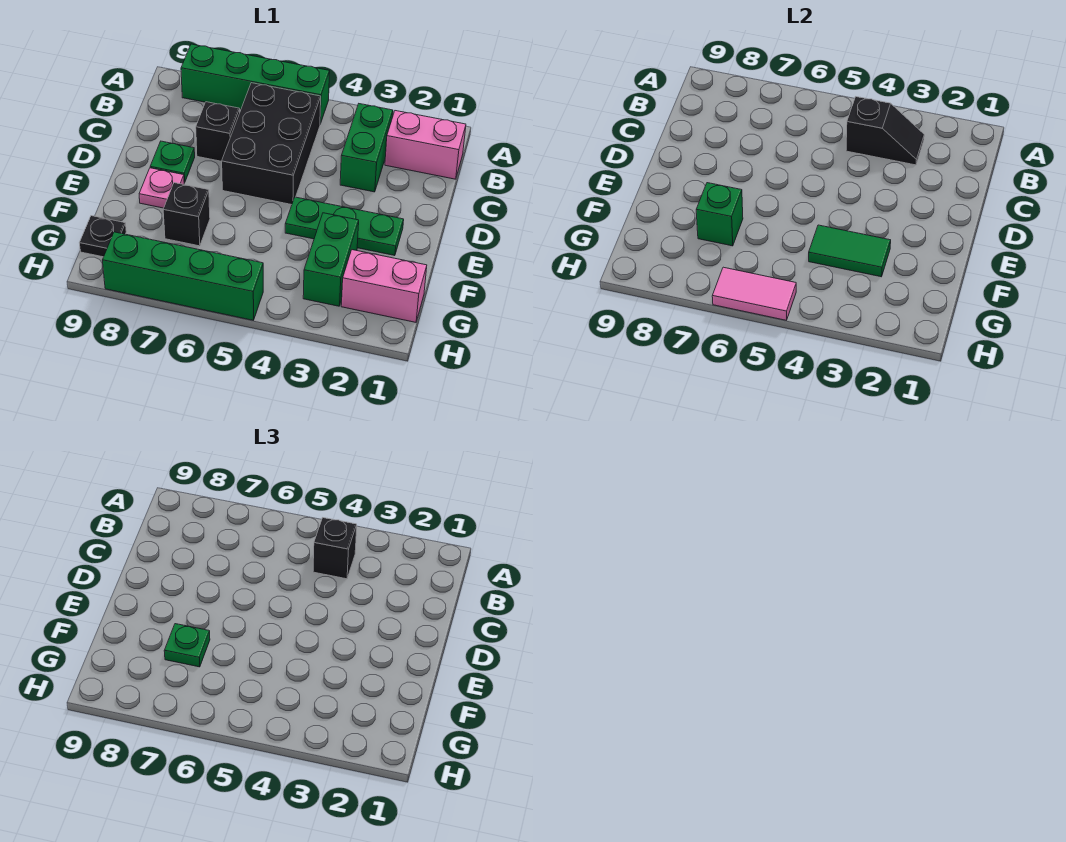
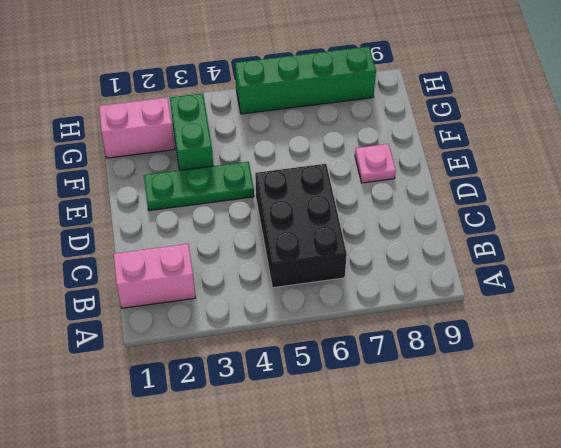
none -> green brick A5:A8 level 1
none -> green brick B3:C3 level 1
none -> black brick C7 level 1

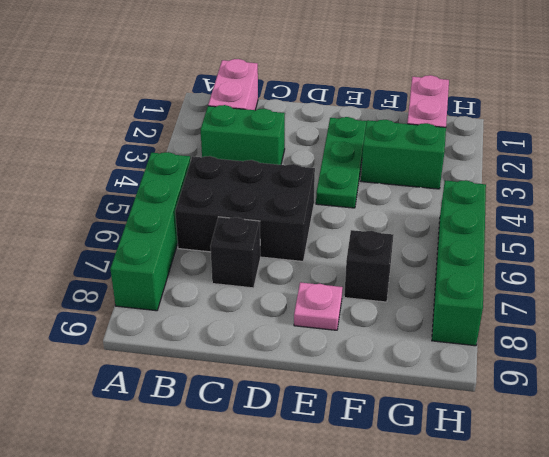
none -> green plate D8 level 1
none -> black plate G9 level 1
none -> black slope B3:B4 level 2 top 4

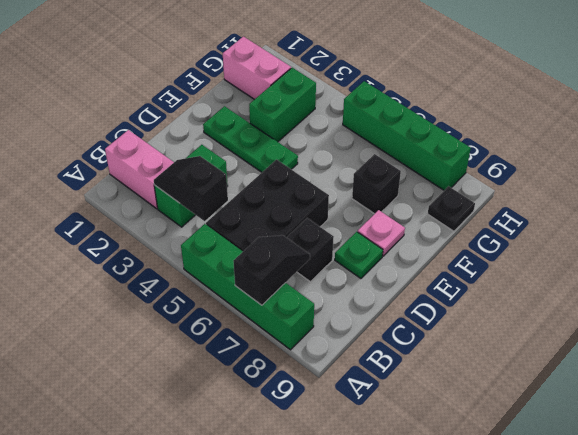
black slope A7:B7 level 2 top A -> none
none -> green tile F3:F4 level 2
none -> green brick F7 level 2
none -> pink tile H5:H6 level 2

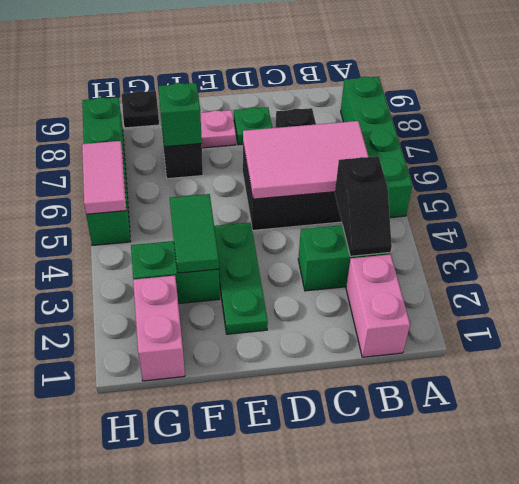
pink tile B5:D6 level 2 -> none
none -> black brick B4 level 3
none -> green plate F7 level 3

